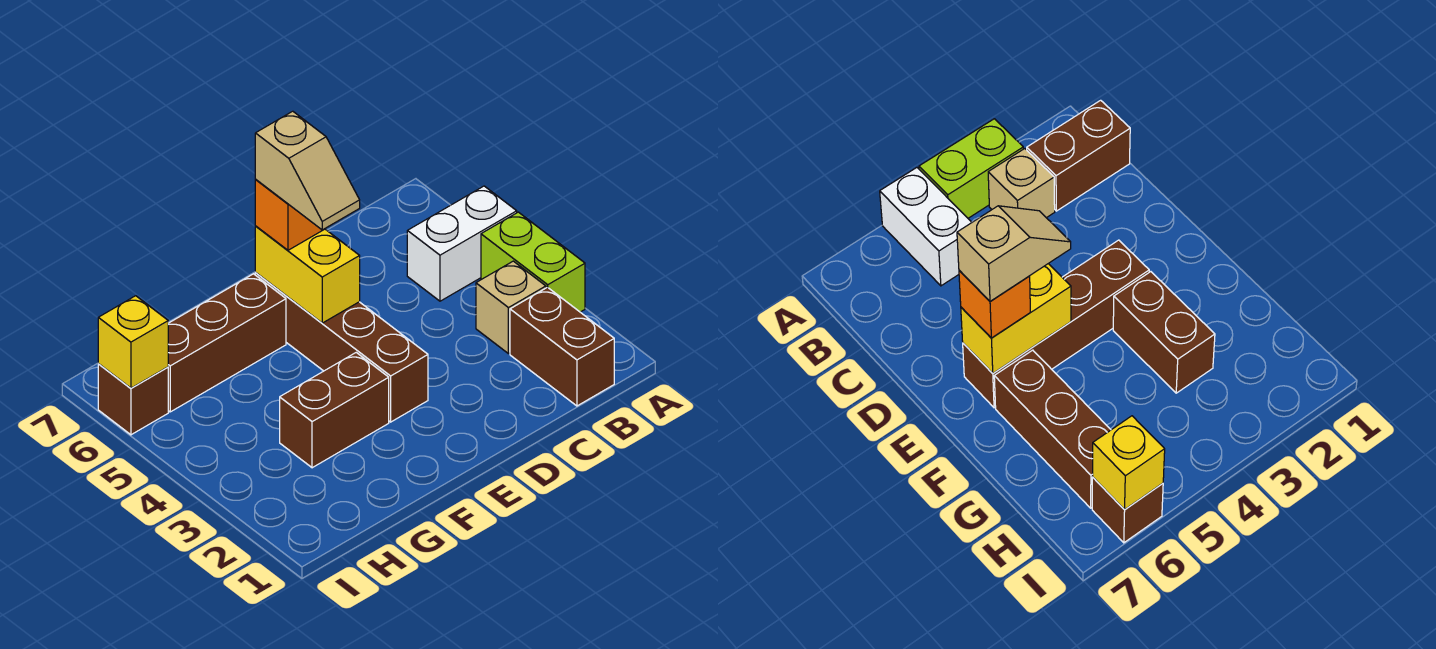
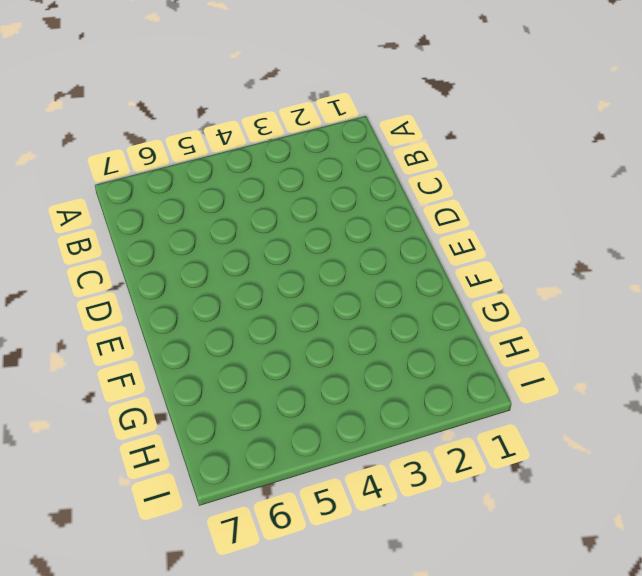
none -> lime brick A3:A4 level 1
none -> white brick A5:B5 level 1
none -> brown brick B1:B2 level 1

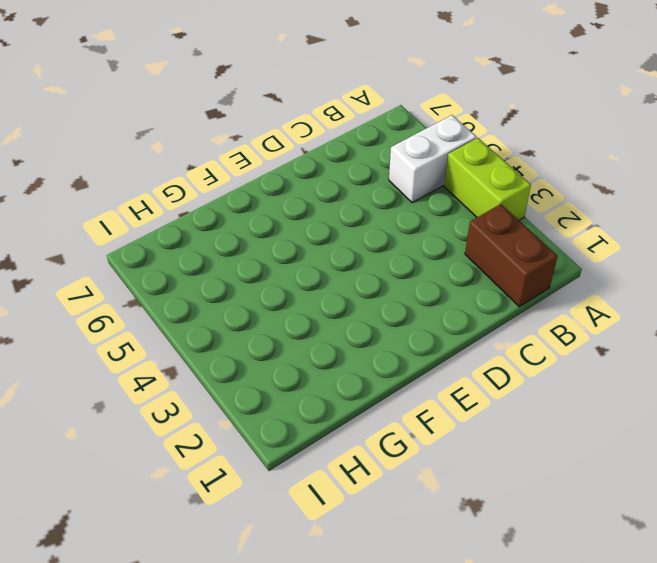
none -> tan brick B3 level 1
none -> brown brick E3:E6 level 1
none -> brown brick F3:G3 level 1

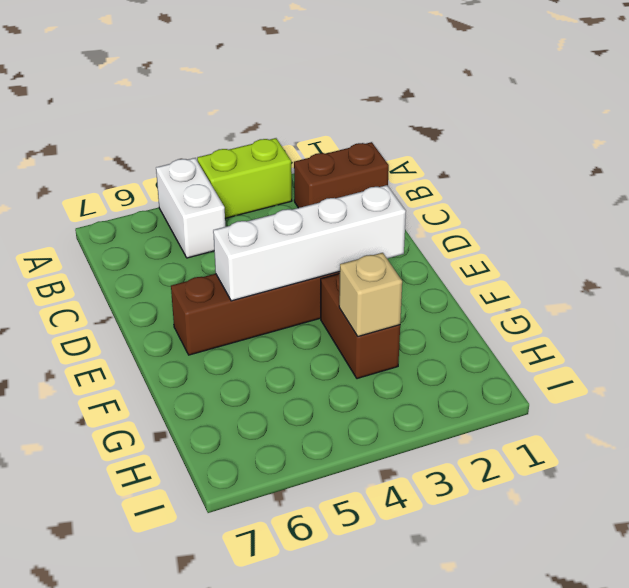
white brick E2:E5 level 2 -> yellow brick E5:E6 level 2
tan brick G3 level 2 -> tan brick B3 level 1
none -> brown brick F6:H6 level 1
none -> brown brick I6 level 1
none -> yellow brick I6 level 2

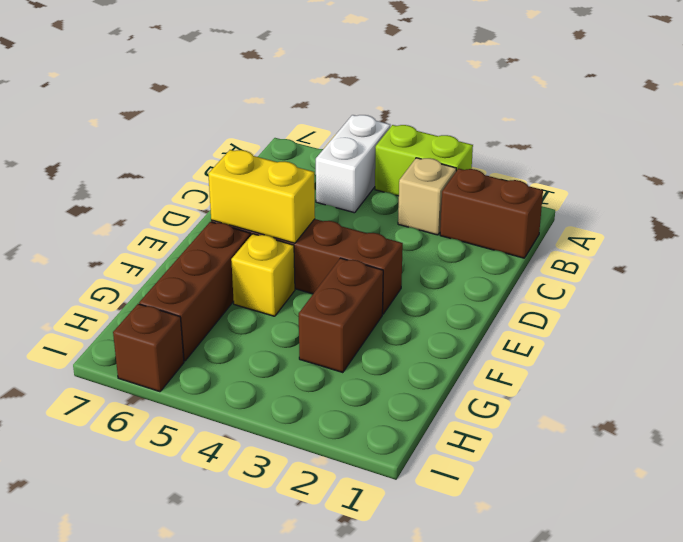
yellow brick F5 level 1 -> yellow brick I6 level 2
none -> orange brick E6 level 3
none -> tan slope E5:E6 level 4 top 6

